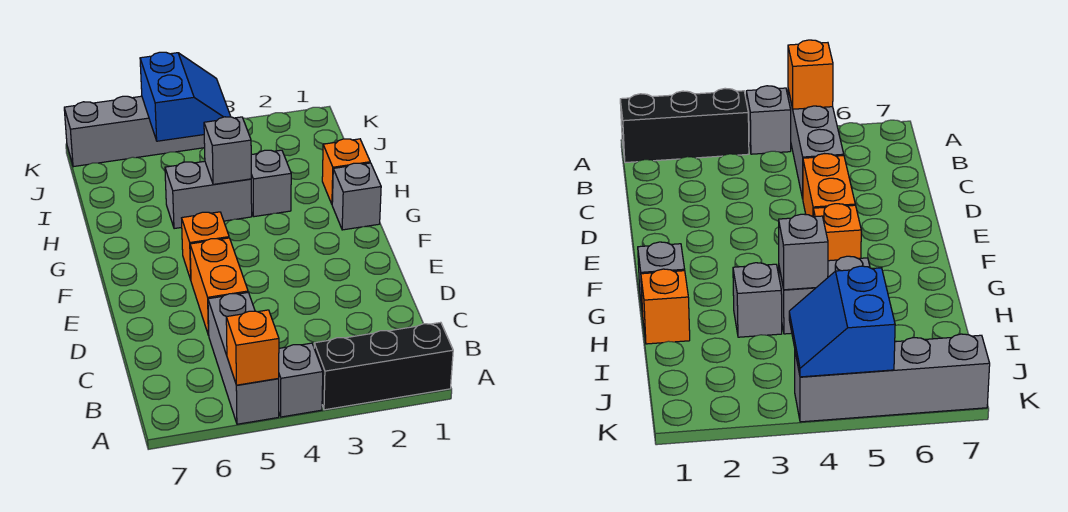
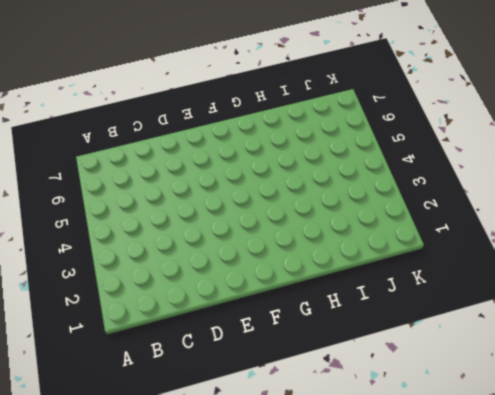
none -> black brick A1:A3 level 1
none -> grey brick A4 level 1
none -> grey brick A5:C5 level 1

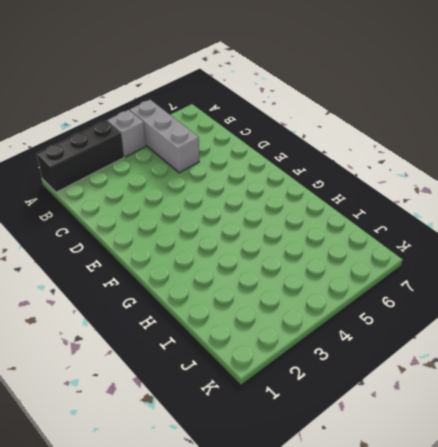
none -> orange brick D5:E5 level 1
none -> orange brick F5 level 1
none -> grey brick G1 level 1

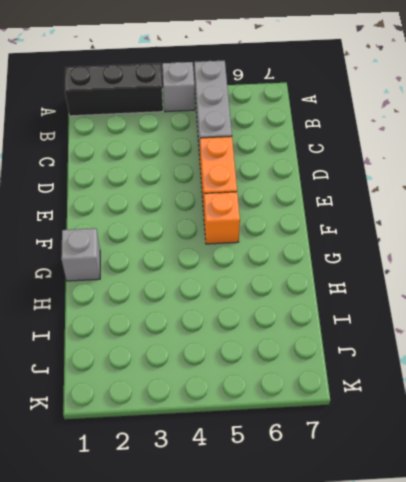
none -> orange brick H1 level 1
none -> grey brick H3 level 1
none -> grey brick H4:H5 level 1

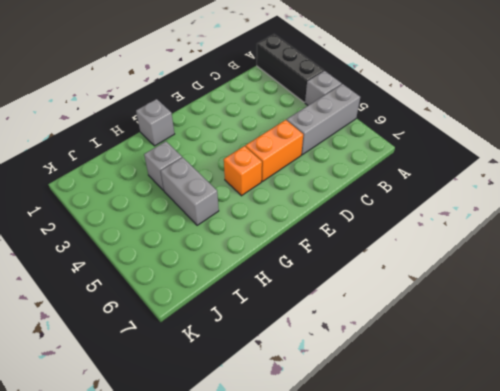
none -> orange brick H1 level 1
none -> grey brick K4:K7 level 1
none -> orange brick A5 level 2

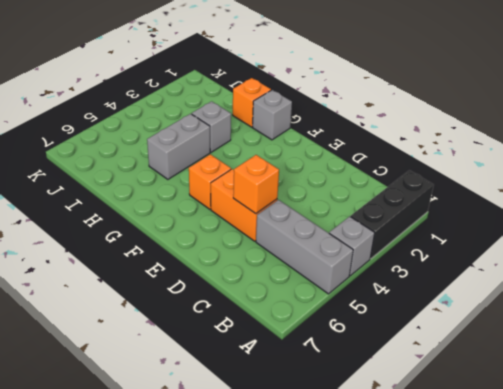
orange brick D5 level 2 -> orange brick A5 level 2
none -> grey brick K4:K7 level 1
none -> grey brick H4 level 2
none -> blue slope J4:K5 level 2 top 5

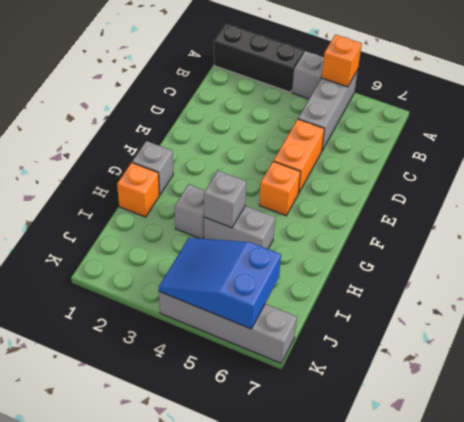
blue slope J4:K6 level 2 top 6 -> blue slope J4:K5 level 2 top 5

